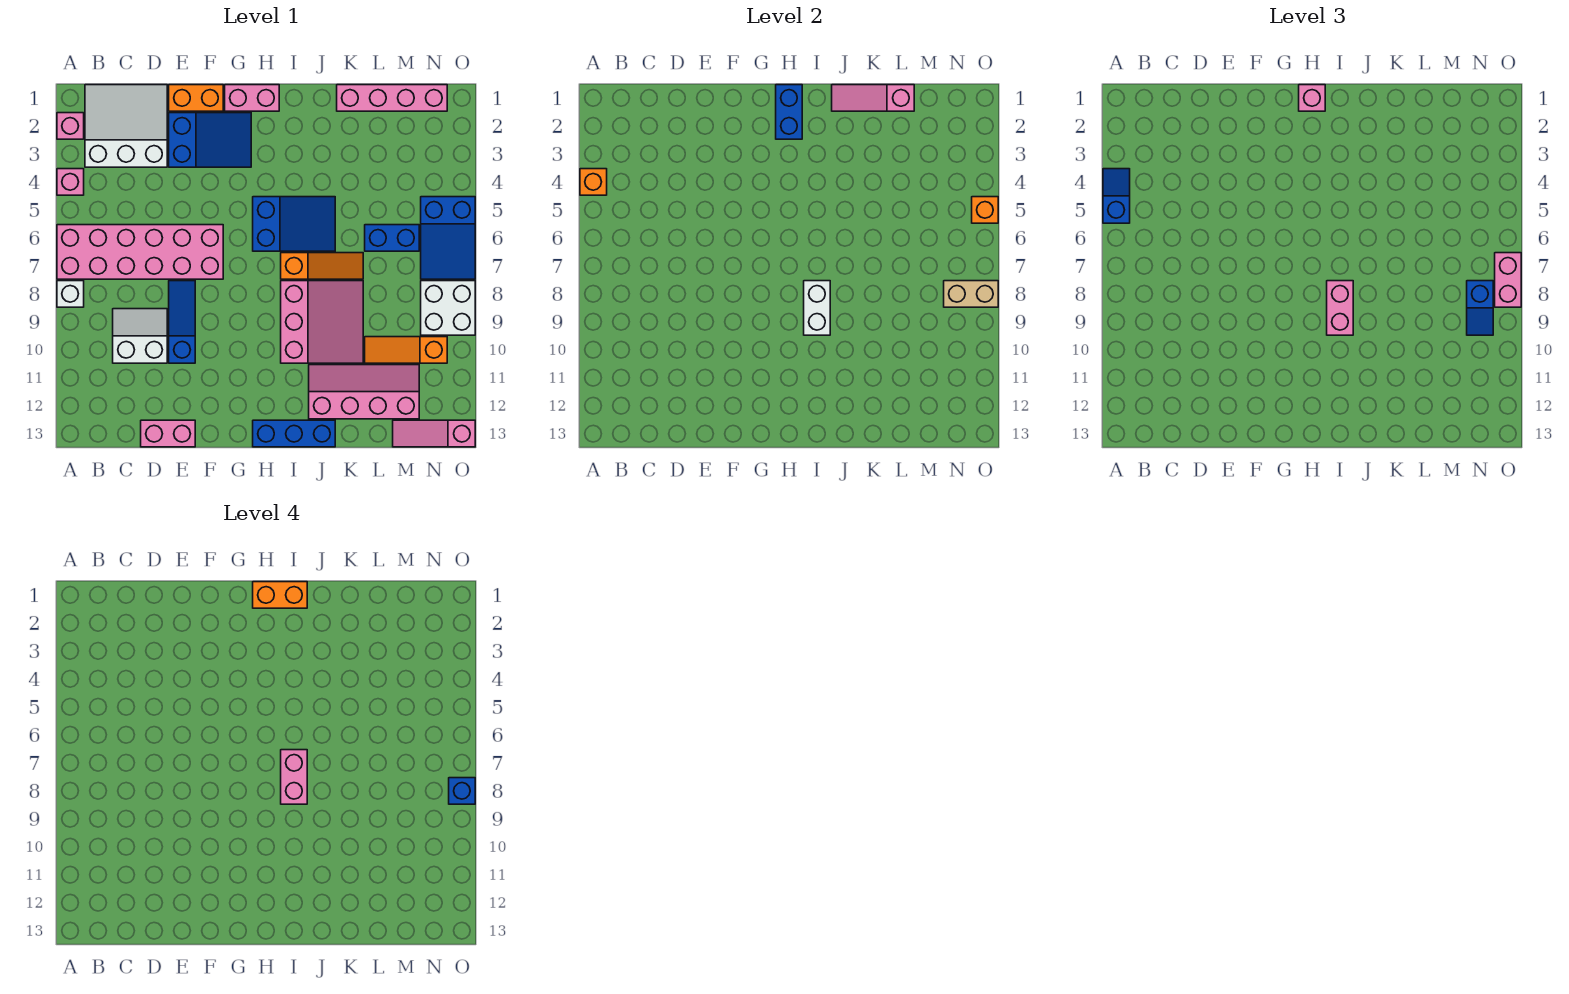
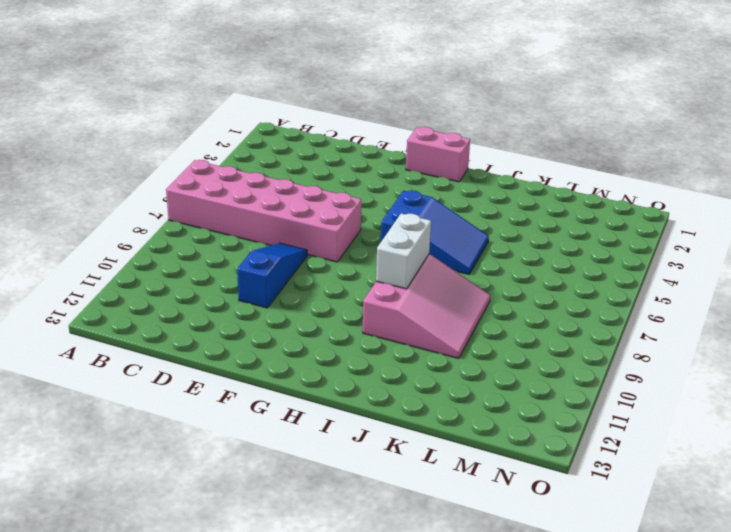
none -> pink brick A2 level 1
none -> pink brick A4 level 1
none -> white brick A8 level 1
none -> white slope B1:D3 level 1 top 3

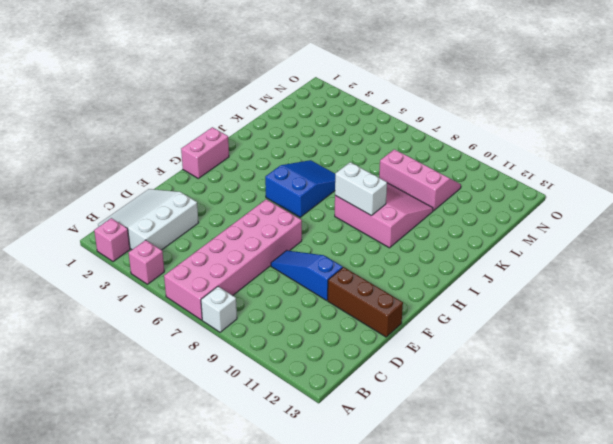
brown brick E11:E13 level 1 -> pink brick D13:E13 level 1
pink slope L8:M10 level 1 top L -> orange slope L10:N10 level 1 top N
none -> white slope C9:D10 level 1 top 10
none -> orange brick E1:F1 level 1
none -> blue slope E2:G3 level 1 top E
none -> blue brick H13:J13 level 1

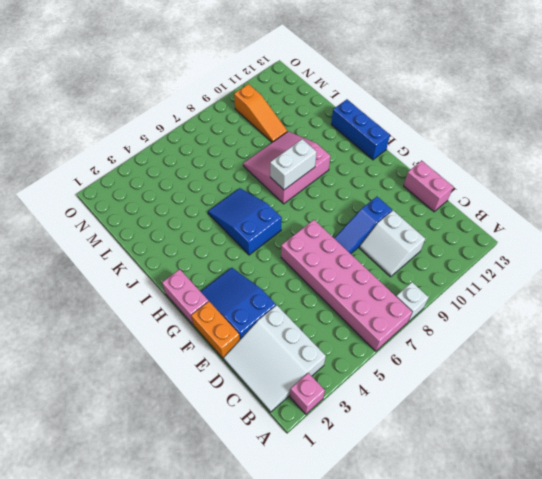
none -> pink brick A4 level 1
none -> orange slope I7:K7 level 1 top I
none -> pink slope J11:M12 level 1 top 12
none -> pink brick K1:N1 level 1

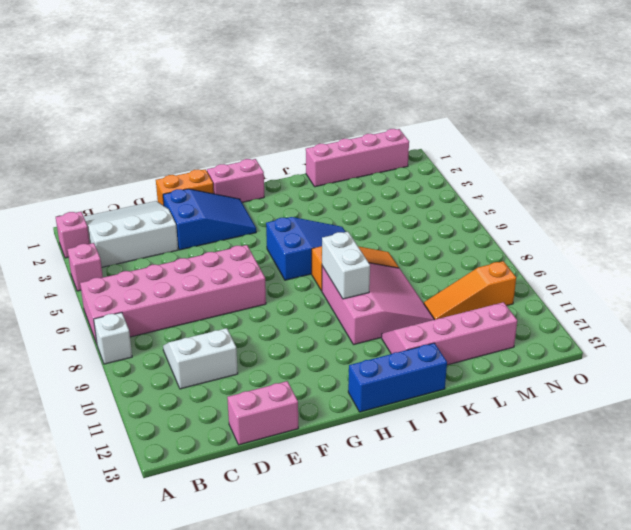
none -> blue slope E8:E10 level 1 top 10
none -> blue brick L6:M6 level 1
none -> pink slope M13:O13 level 1 top O
none -> blue slope N5:O7 level 1 top 5

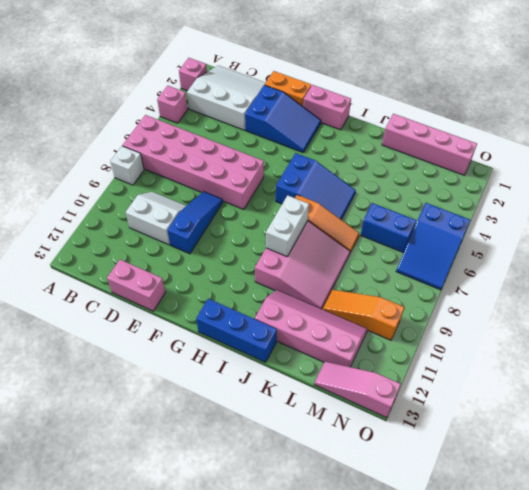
none -> white brick N8:O9 level 1
none -> orange brick A4 level 2
none -> blue brick H1:H2 level 2
none -> pink slope J1:L1 level 2 top L

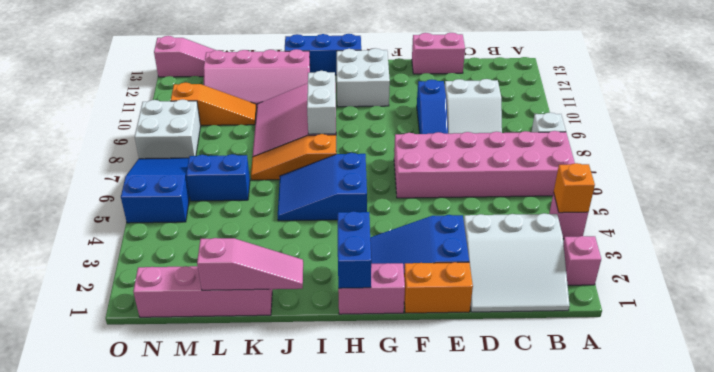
white brick G11:H12 level 1 -> none
none -> tan brick N8:O8 level 2
none -> orange brick O5 level 2
none -> blue slope A4:A5 level 3 top 5
none -> pink brick H1 level 3

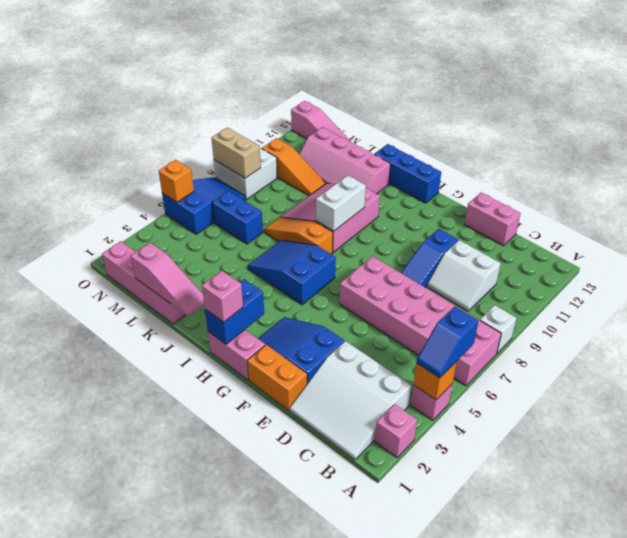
none -> pink brick I8:I9 level 3
none -> blue slope N8:N9 level 3 top 8
none -> pink brick O7:O8 level 3
none -> orange brick H1:I1 level 4

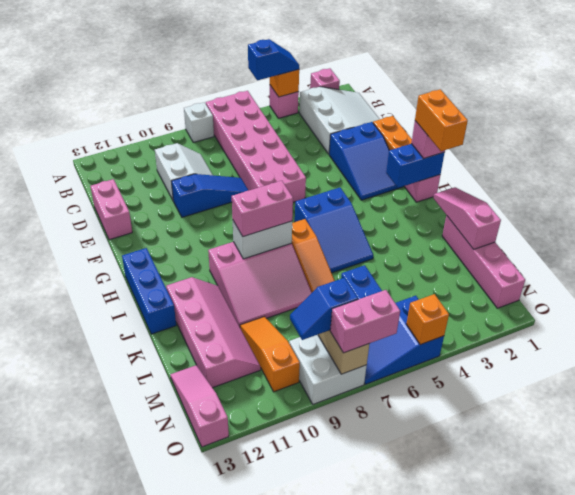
none -> pink brick I7:I8 level 4
none -> blue brick O8 level 4

